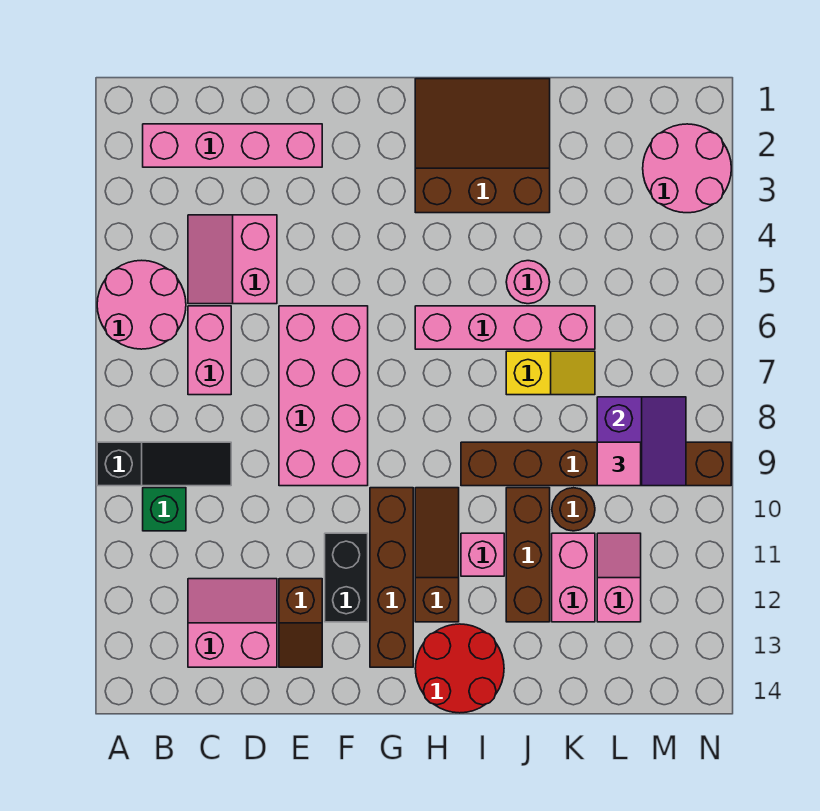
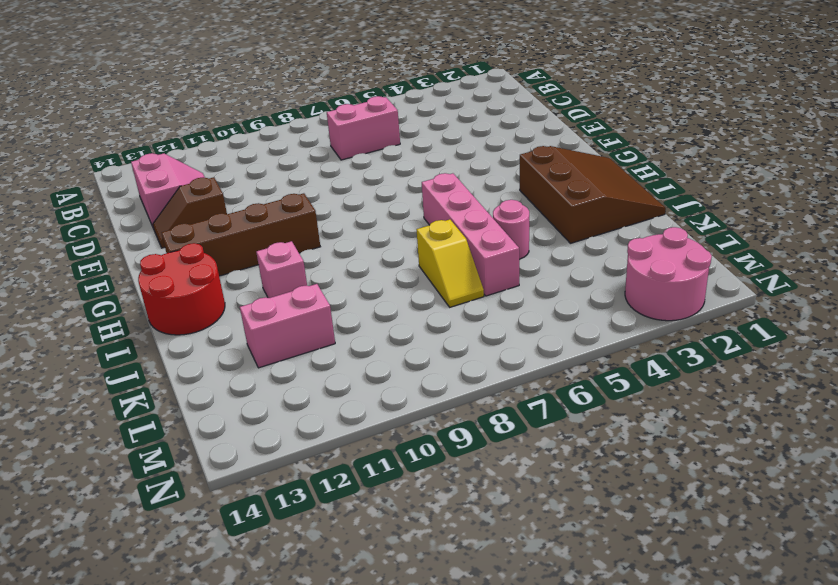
none -> pink round brick A5:B6 level 1
none -> black slope A9:C9 level 1 top A
none -> pink brick B2:E2 level 1

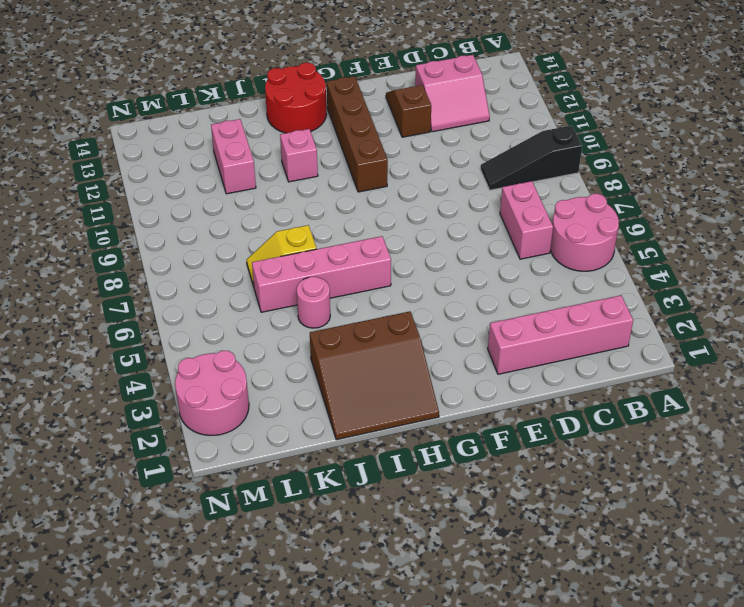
none -> green brick B10 level 1
none -> pink slope C4:D5 level 1 top D
none -> pink brick E6:F9 level 1

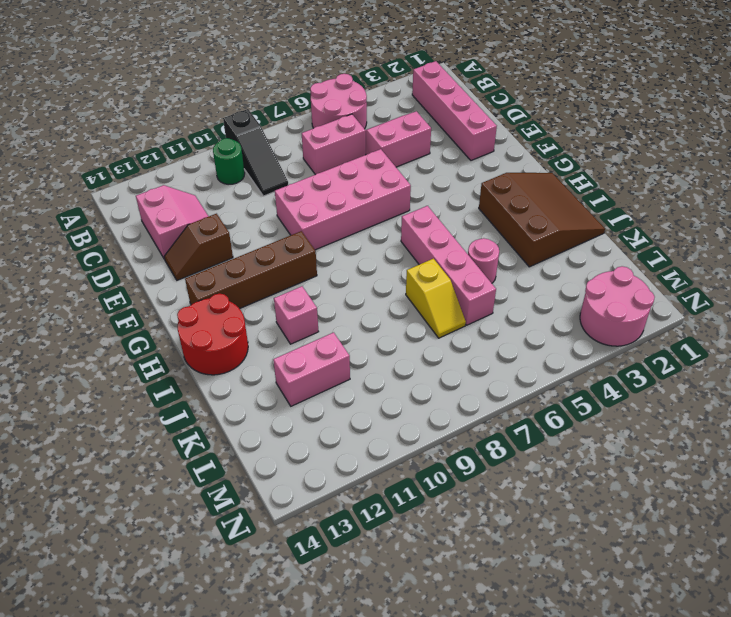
green round brick B10 level 1 -> green brick B10 level 1
none -> black brick F11:F12 level 1
none -> brown slope H10:H12 level 1 top 12
none -> brown brick I9:N9 level 1

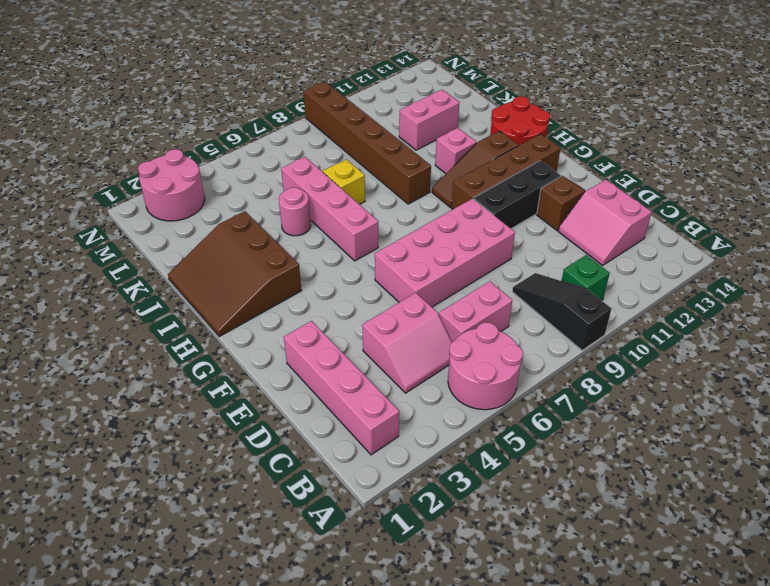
black brick F10:F12 level 1 -> black brick F11:F12 level 1
none -> brown brick J10:J12 level 1
none -> brown round brick K10 level 1
none -> pink slope L11:L12 level 1 top 12

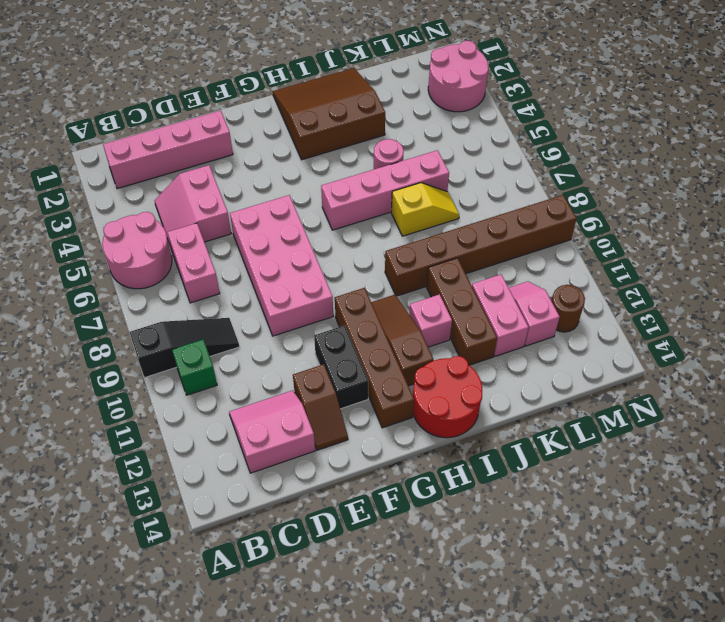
brown round brick M12 level 1 -> brown round brick K10 level 1
none -> purple slope L8:M9 level 2 top L
none -> pink tile L9 level 3

